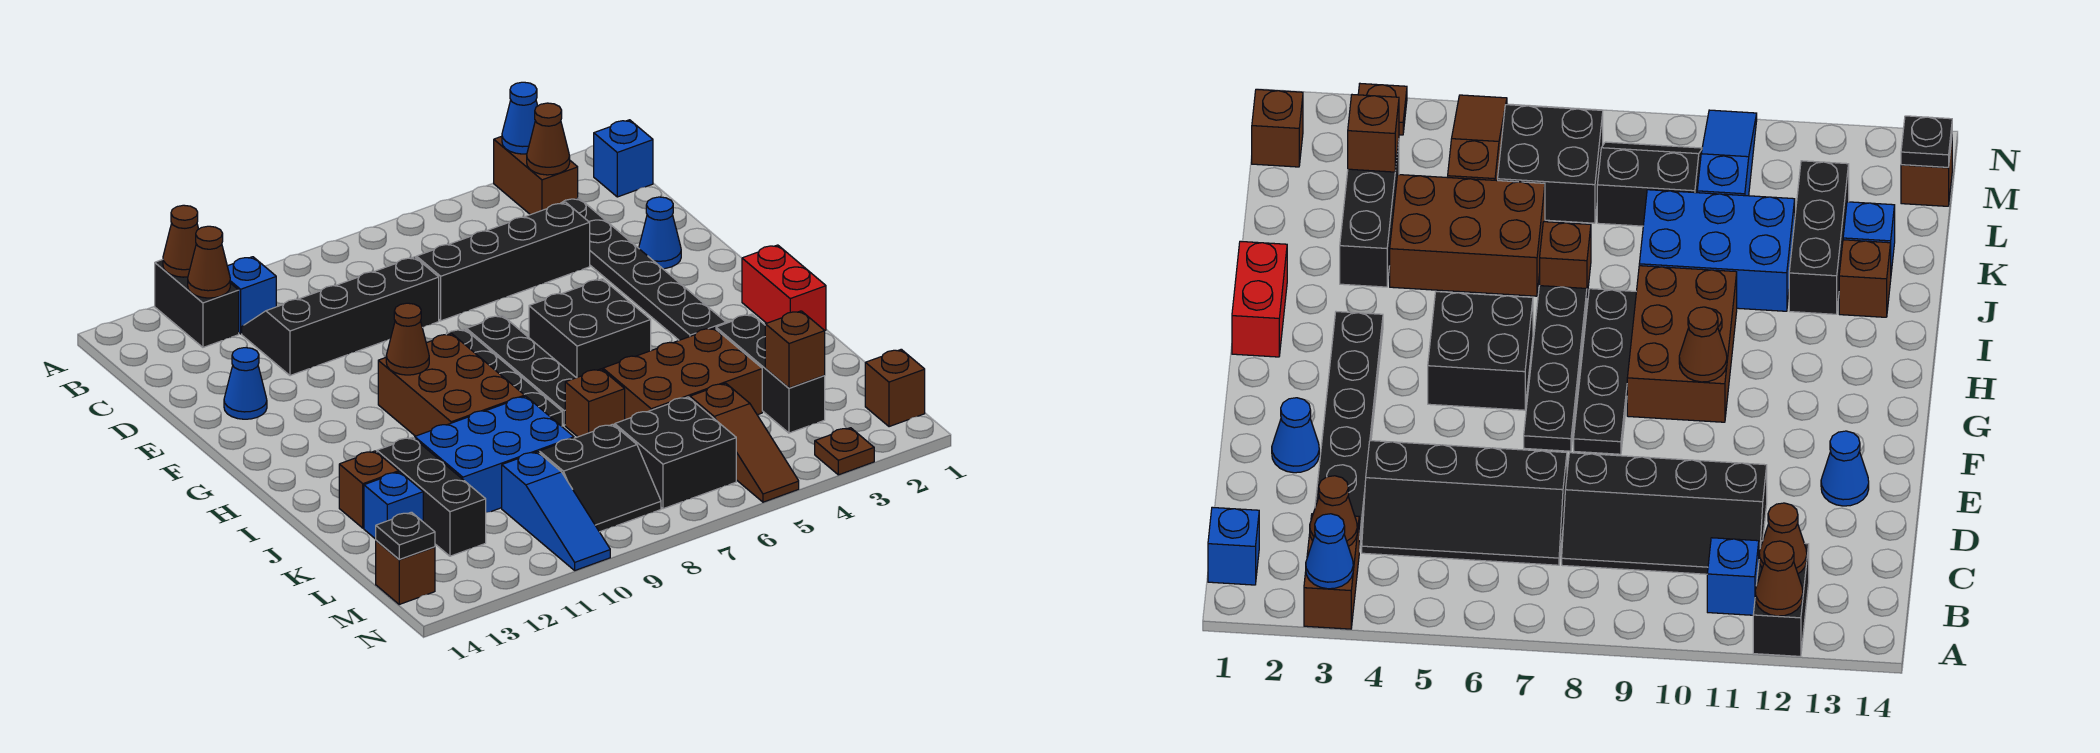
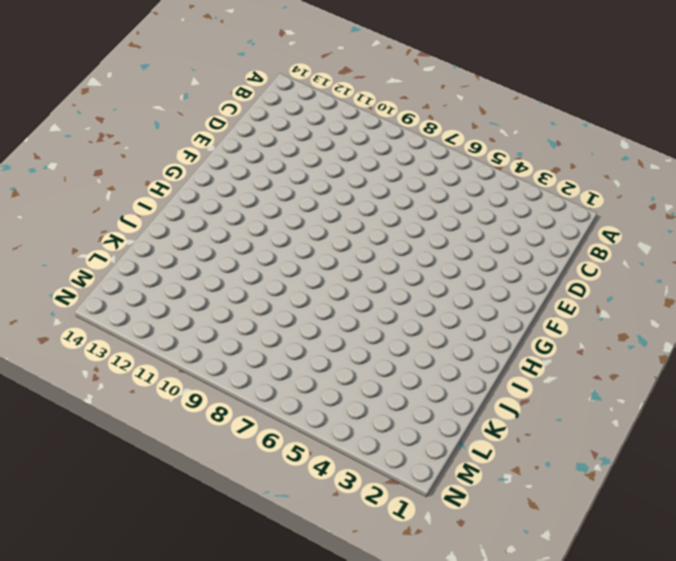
none -> brown brick A3:B3 level 1
none -> black brick A12:B12 level 1
none -> blue brick B1 level 1
none -> blue brick B11 level 1

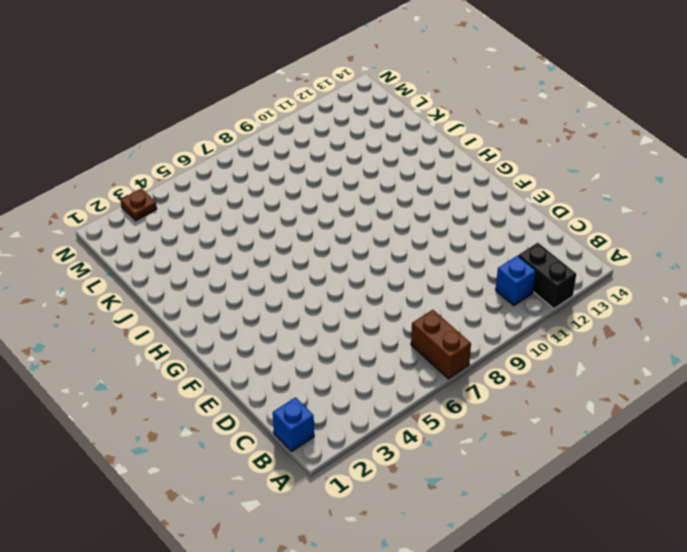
brown brick A7:B7 level 1 -> brown brick A3:B3 level 1
none -> black plate C3:H3 level 1
none -> black slope C4:D7 level 1 top D
none -> black slope C8:D11 level 1 top D
none -> blue cone E2 level 1

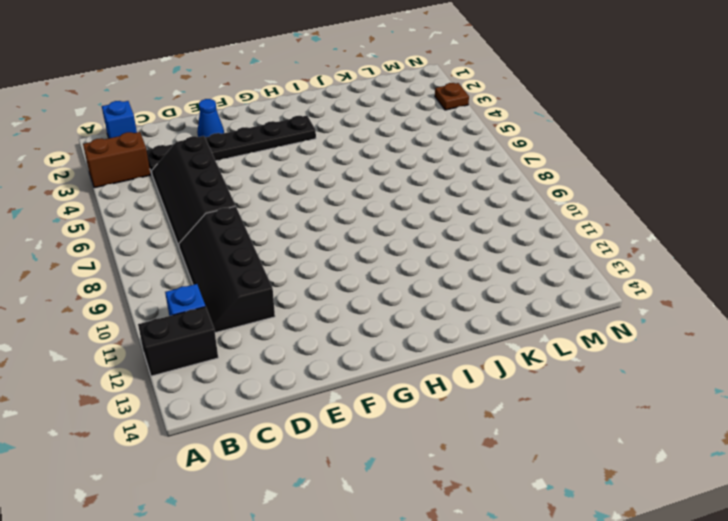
none -> blue cone E13 level 1
none -> black plate F7:I7 level 1
none -> black plate F8:I8 level 1
none -> black brick G5:H6 level 1

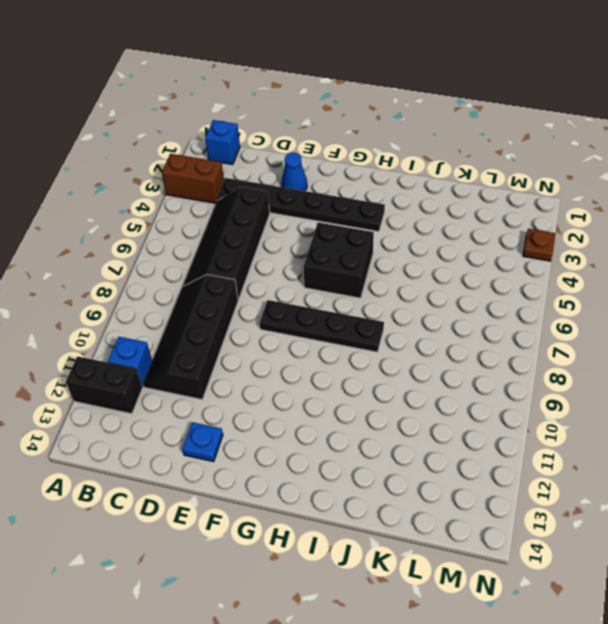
blue plate E13 level 1 -> blue cone E13 level 1
none -> black plate F7:I7 level 1
none -> brown brick G9:I10 level 1
none -> red brick H1:I1 level 1
none -> black brick J3:L3 level 1

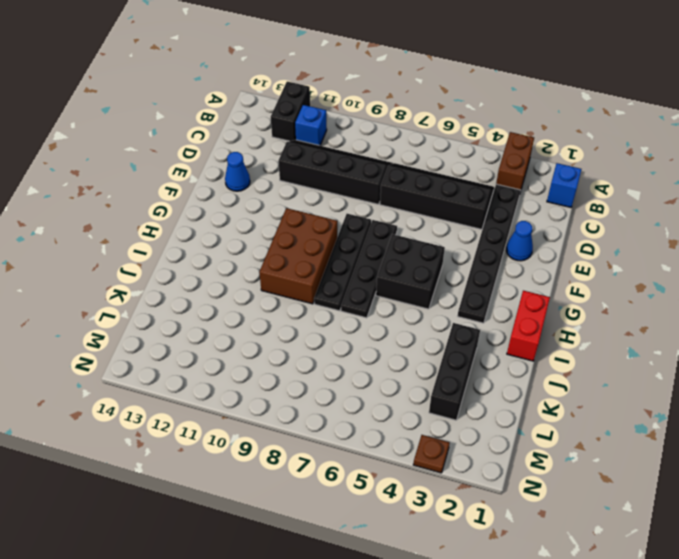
none -> brown brick J4:K6 level 1
none -> brown brick J7 level 1
none -> blue brick J9:K11 level 1
none -> black brick J12:L12 level 1

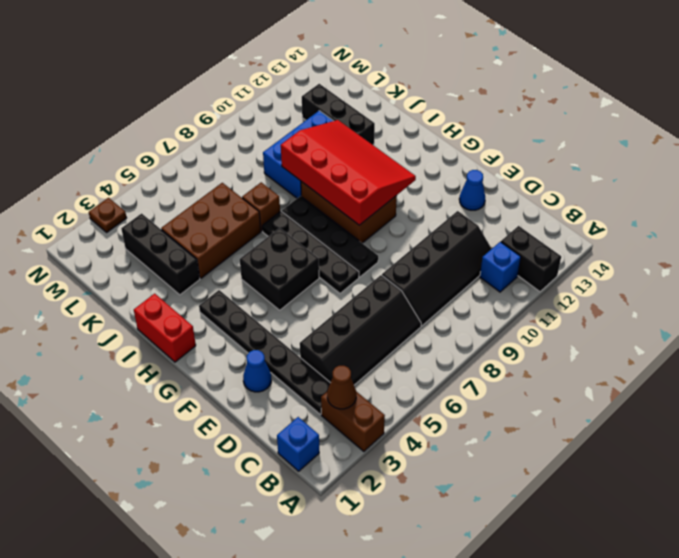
red slope G9:J11 level 2 top 9 -> brown cone G10 level 2
none -> brown brick J13 level 1
none -> blue brick K13 level 1
none -> brown slope L5:N5 level 1 top L
none -> black brick L6:M7 level 1

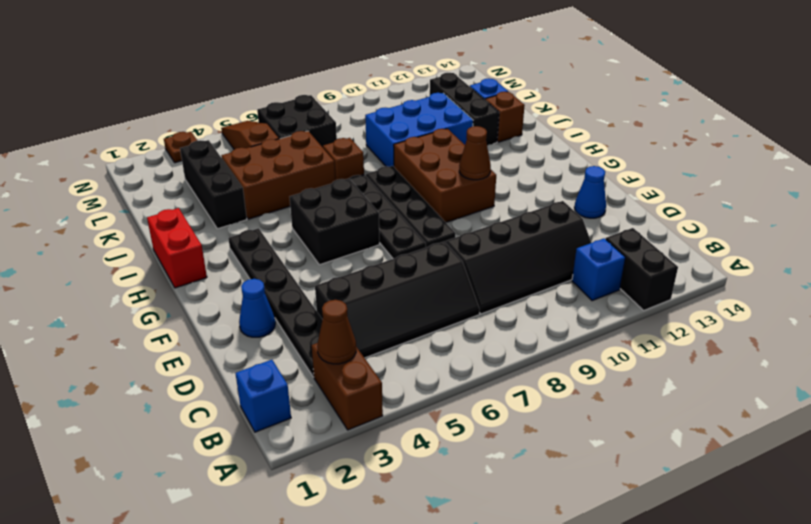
none -> black slope L8:M9 level 1 top L
none -> blue slope L10:N10 level 1 top L
none -> brown brick M1 level 1
none -> brown brick M14 level 1

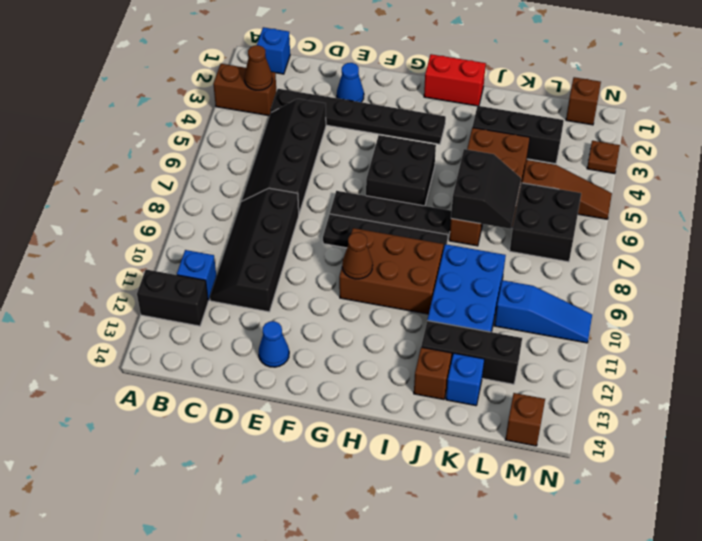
black slope J6:K7 level 2 top J -> black slope L8:M9 level 1 top L
none -> blue cone A3 level 2
none -> brown cone A12 level 2
none -> brown cone B12 level 2
none -> brown brick L3 level 2

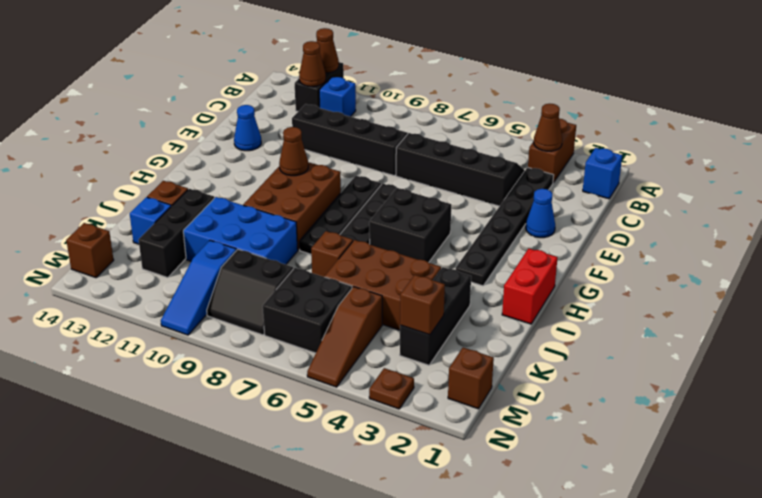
none -> blue cone A3 level 2
none -> black plate M14 level 2

